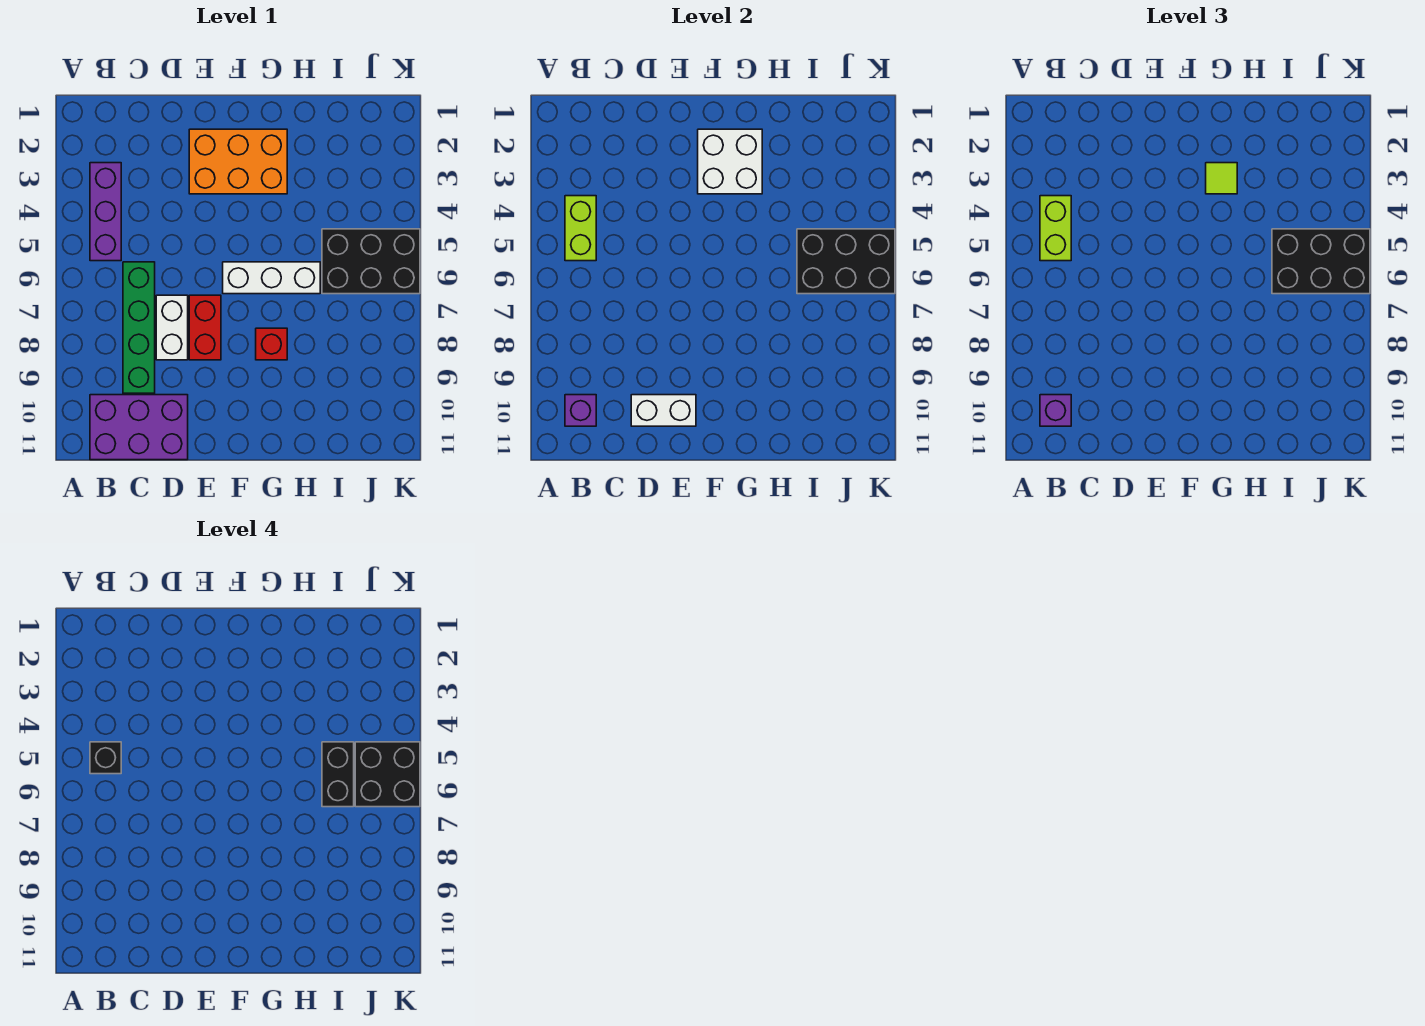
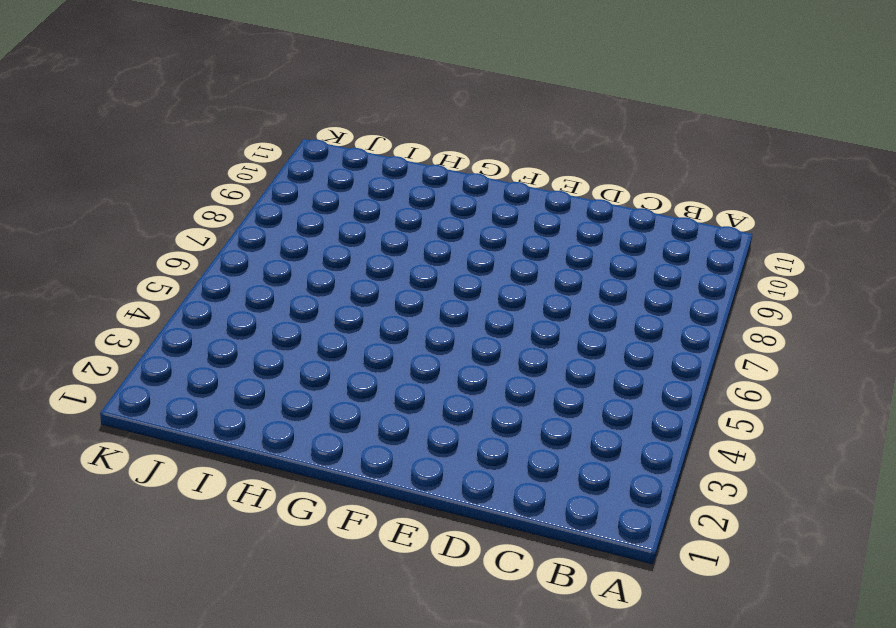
none -> purple brick B3:B5 level 1
none -> purple brick B10:D11 level 1
none -> green brick C6:C9 level 1

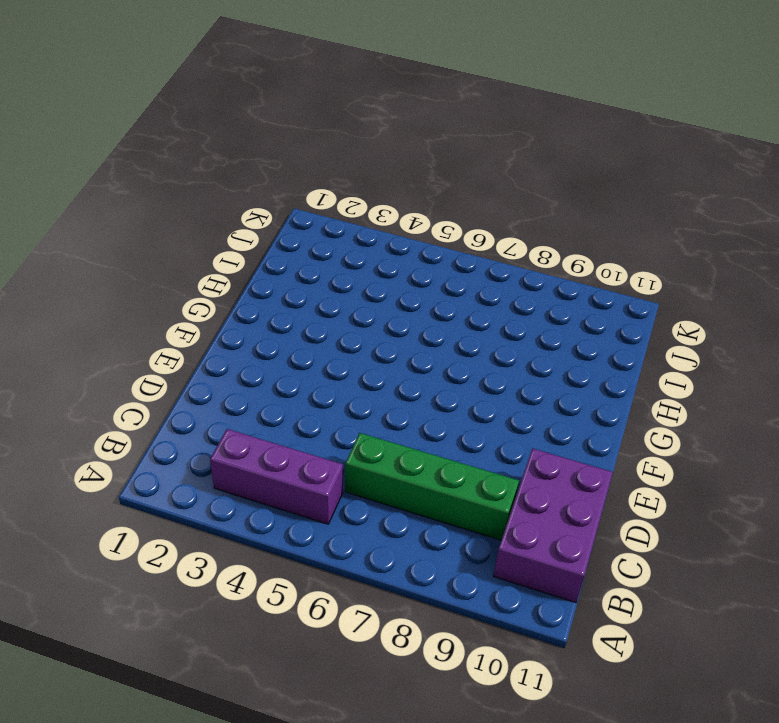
none -> white brick D7:D8 level 1
none -> orange brick E2:G3 level 1
none -> red brick E7:E8 level 1

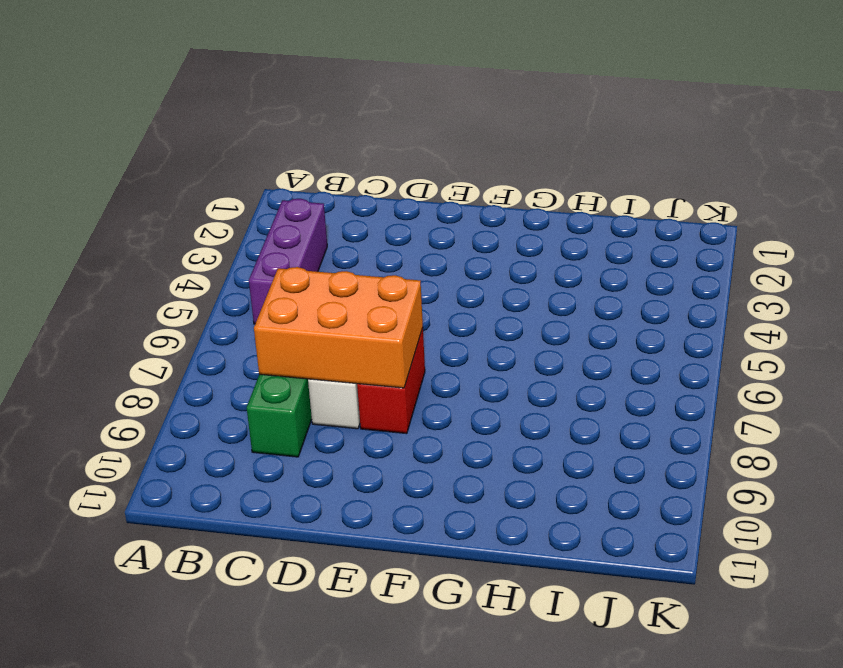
orange brick C7:E8 level 2 -> orange brick E2:G3 level 1
none -> purple brick B10:D11 level 1
none -> white brick F6:H6 level 1
none -> red brick G8 level 1

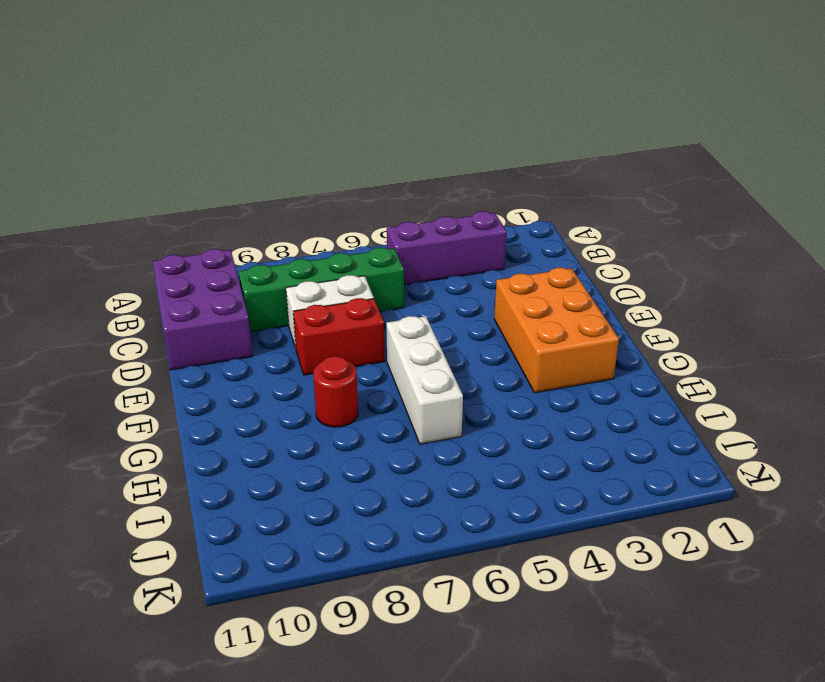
red round brick G8 level 1 -> red brick G8 level 1
none -> black brick I5:K6 level 1
none -> lime brick B4:B5 level 2
none -> purple brick B10 level 2

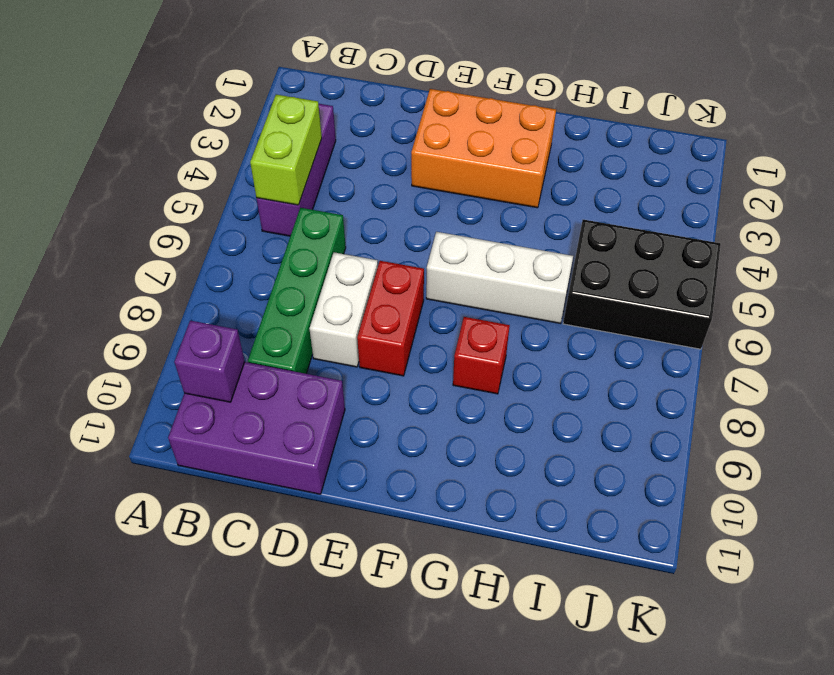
none -> white brick D10:E10 level 2
none -> white brick F2:G3 level 2
none -> black brick I5:K6 level 2

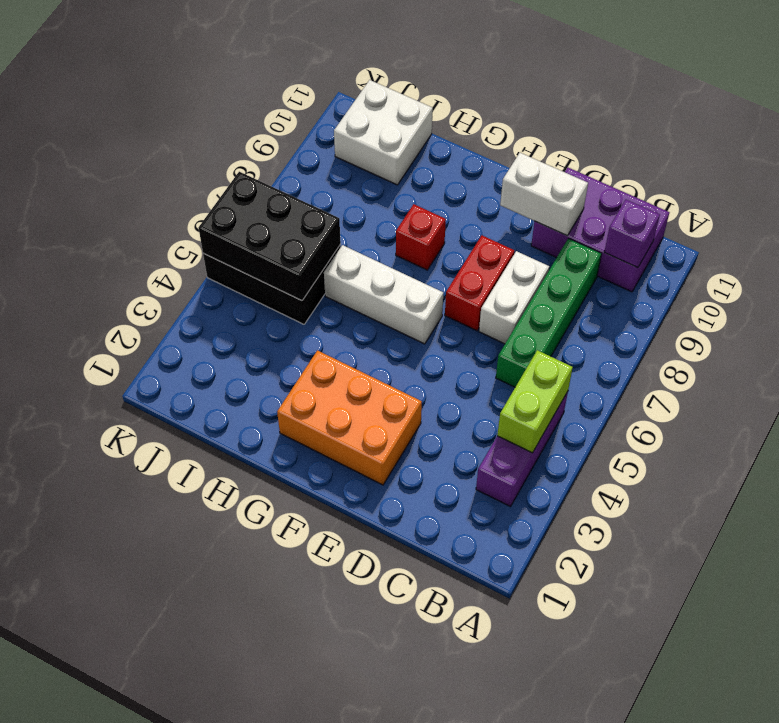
white brick I10:J11 level 1 -> white brick F2:G3 level 2
none -> lime brick B4:B5 level 3
none -> purple brick B10 level 3
none -> lime tile G3 level 3

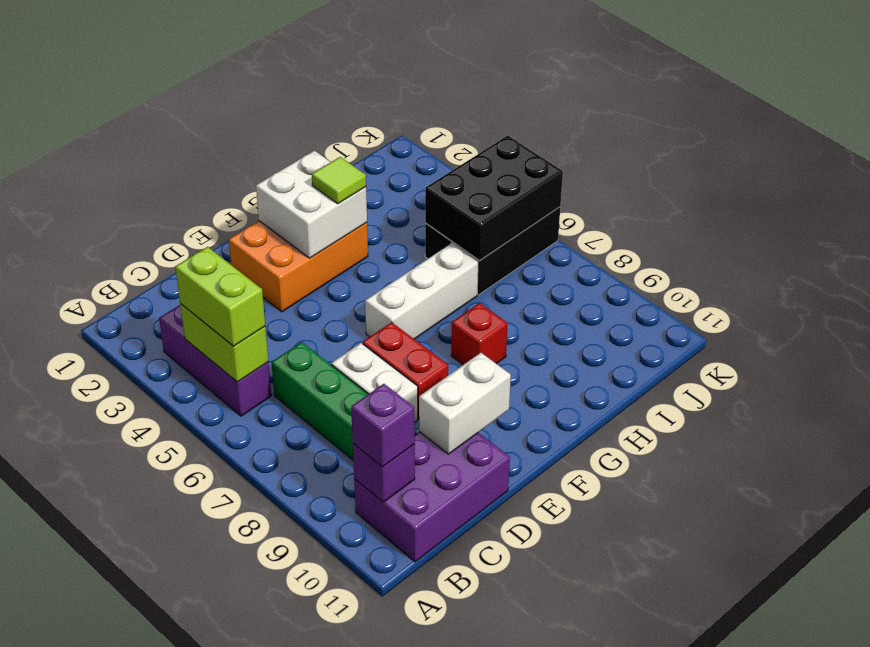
none -> black brick I5:K6 level 3
none -> black brick B5 level 4
none -> black brick I5:I6 level 4

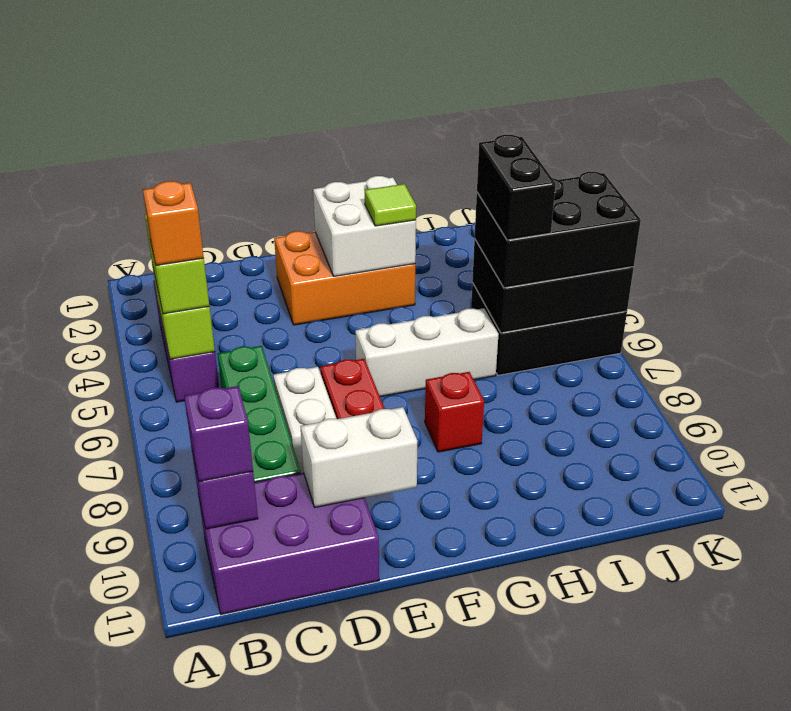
orange brick B5 level 4 -> black brick B5 level 4
none -> black brick J5:K6 level 4

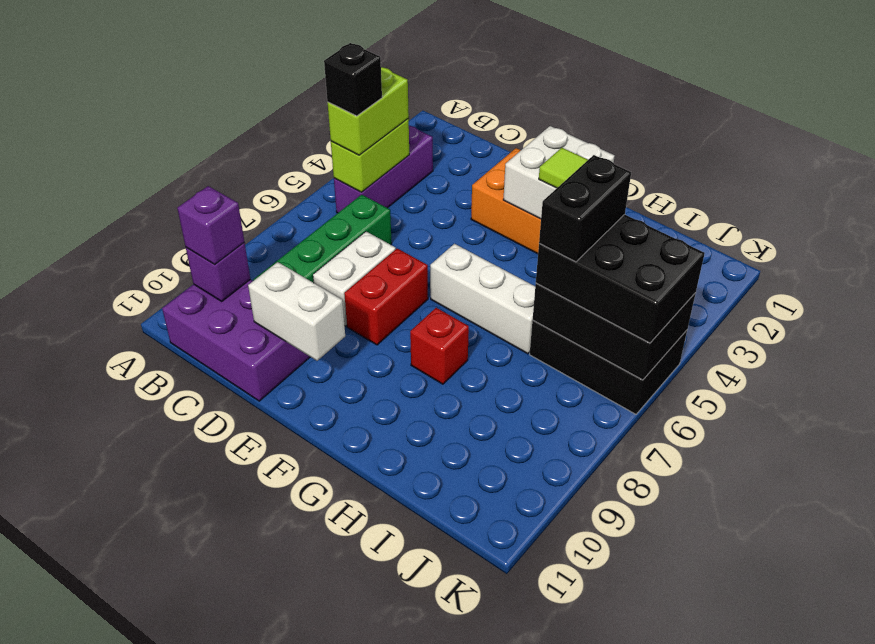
none -> black brick J5:K6 level 4

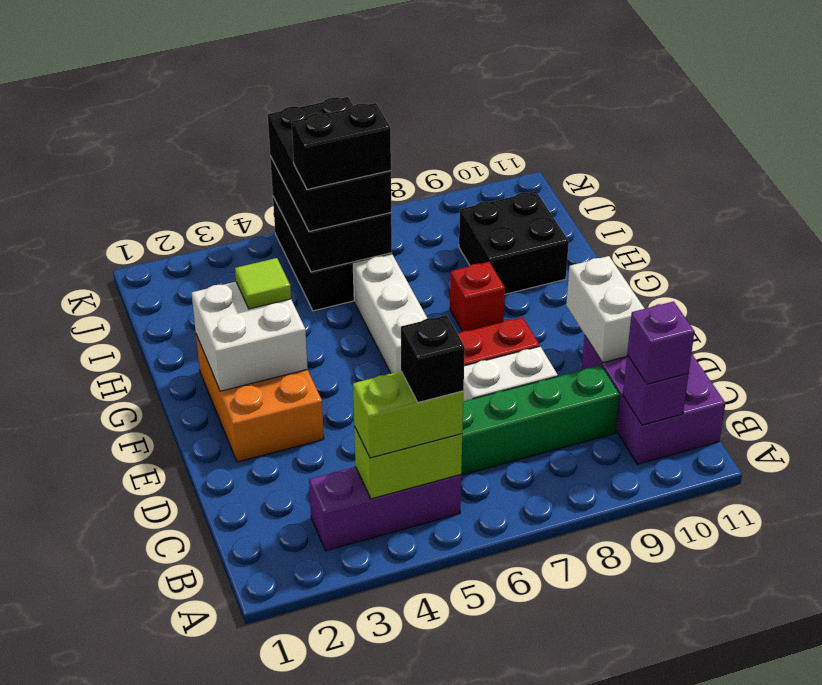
black brick H9:I10 level 1 -> black brick J5:K6 level 4

